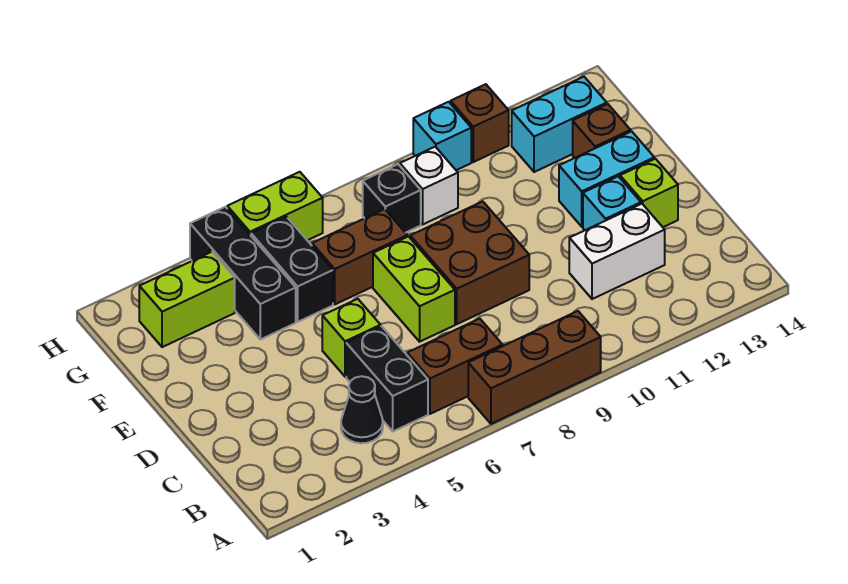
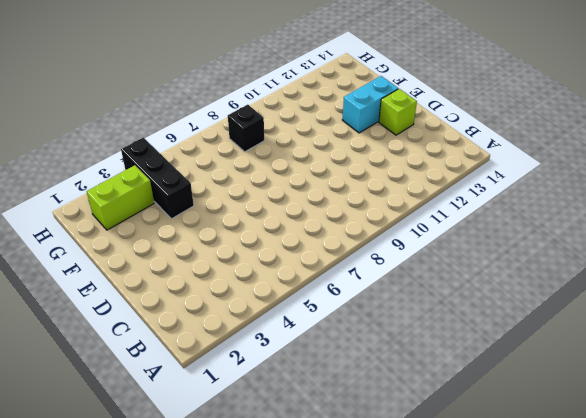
none -> brown brick A7:A9 level 1
none -> black cone B4 level 1
none -> black brick B5:C5 level 1

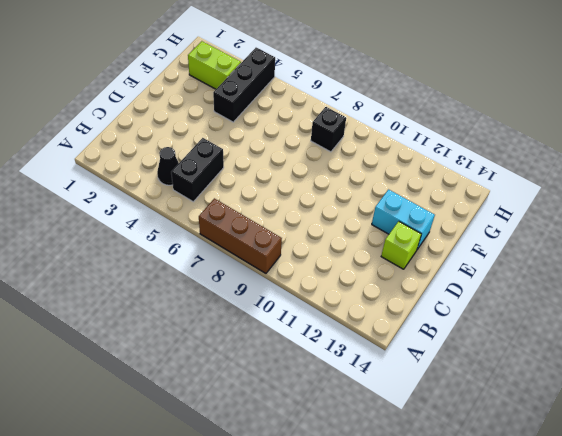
none -> brown brick B6:B7 level 1
none -> white brick C11:C12 level 1
none -> lime brick D5 level 1

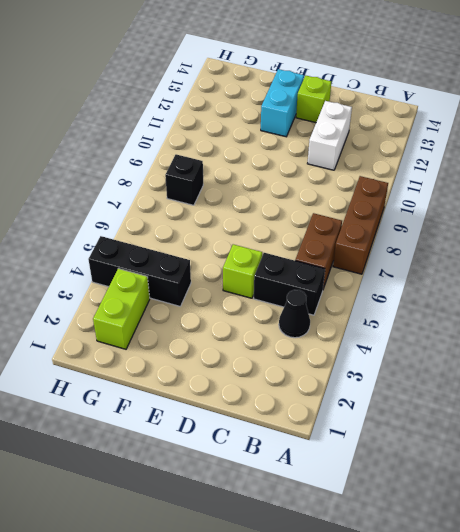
none -> lime brick D7:E7 level 1
none -> brown brick D8:E9 level 1
none -> cyan brick D12 level 1

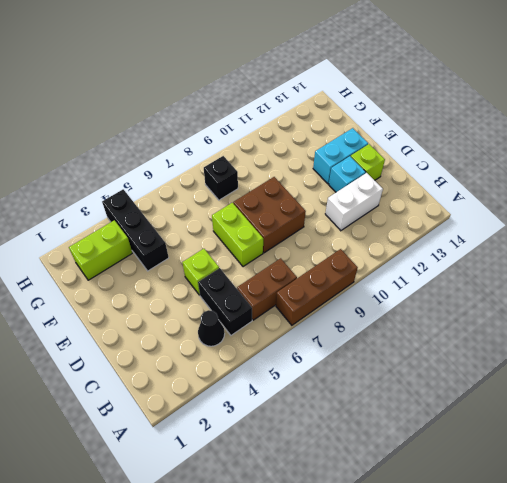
none -> black brick F5:G5 level 1
none -> brown brick F6:F7 level 1
none -> brown brick F13 level 1

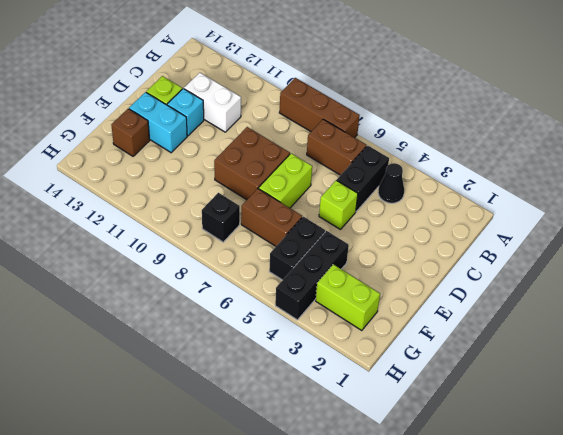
none -> white brick G9 level 1
none -> cyan brick G12:G13 level 1
none -> lime brick H5:H6 level 1

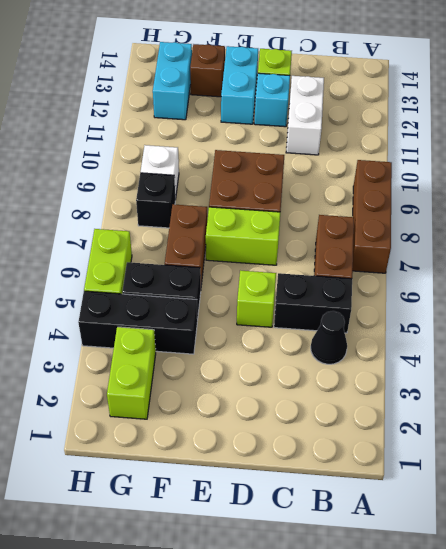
none -> cyan brick H10 level 1
none -> brown brick H11 level 1

